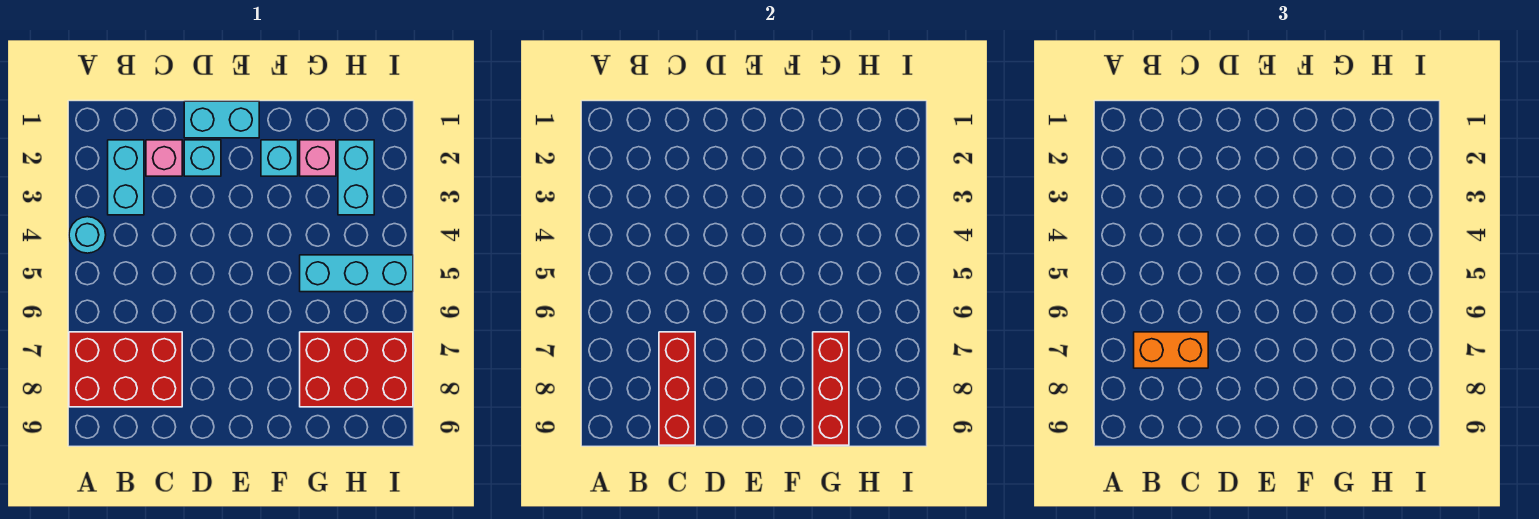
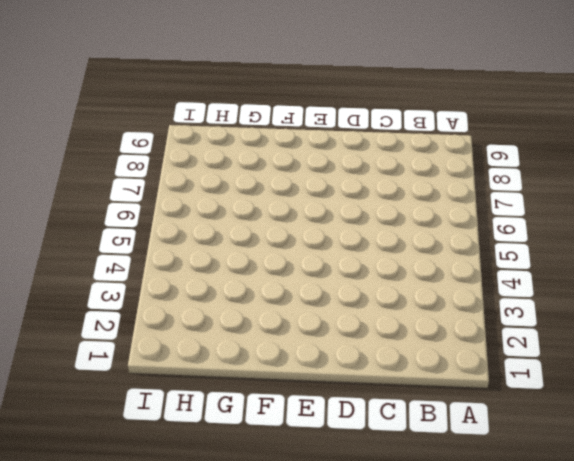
none -> cyan round brick A4 level 1
none -> red brick A7:C8 level 1
none -> cyan brick B2:B3 level 1

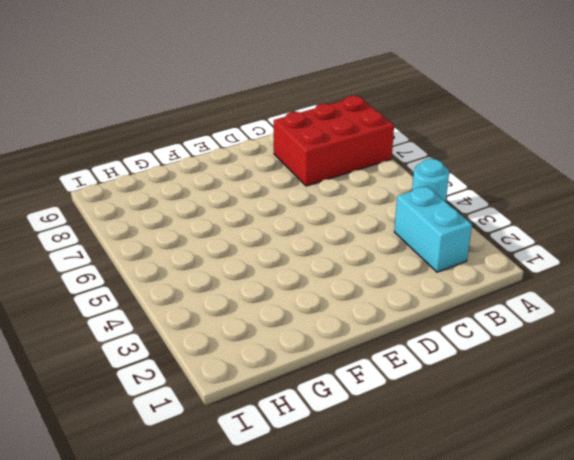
none -> pink brick C2 level 1
none -> cyan brick D1:E1 level 1
none -> cyan brick D2 level 1

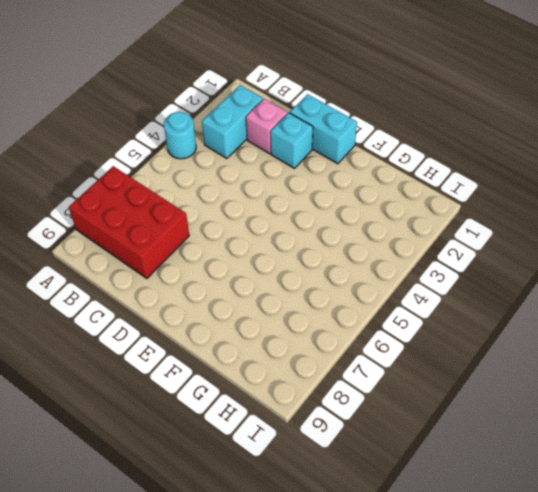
none -> cyan brick F2 level 1
none -> pink brick G2 level 1
none -> cyan brick G5:I5 level 1

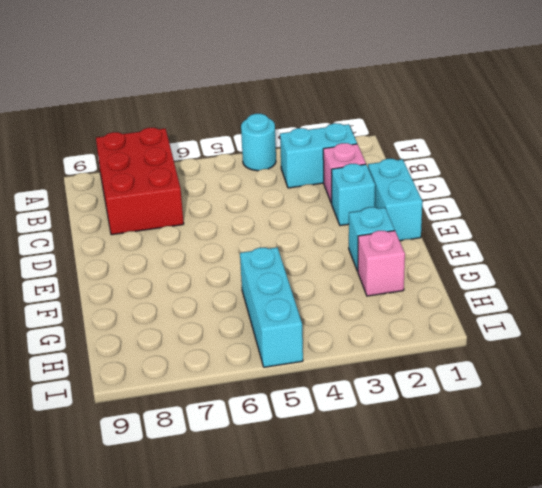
none -> red brick G7:I8 level 1
none -> cyan brick H2:H3 level 1
none -> red brick C7:C9 level 2

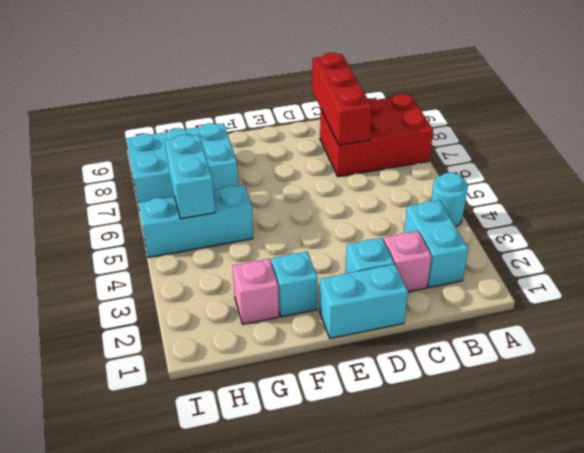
cyan brick G7:I8 level 1 -> red brick G7:I8 level 1
cyan brick H5:H6 level 2 -> cyan brick H2:H3 level 1
none -> red brick G7:G9 level 2
none -> orange brick B7:C7 level 3

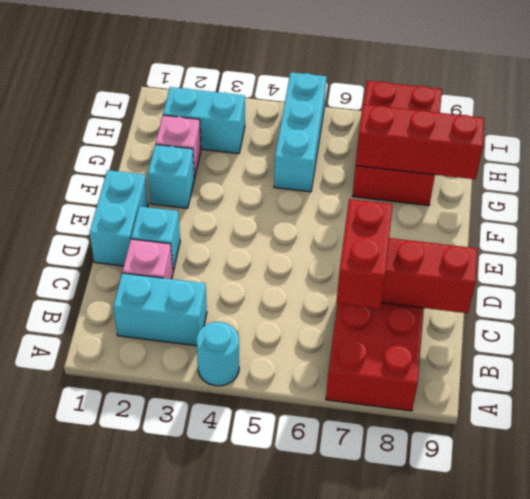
red brick B7:C7 level 3 -> orange brick B7:C7 level 3

